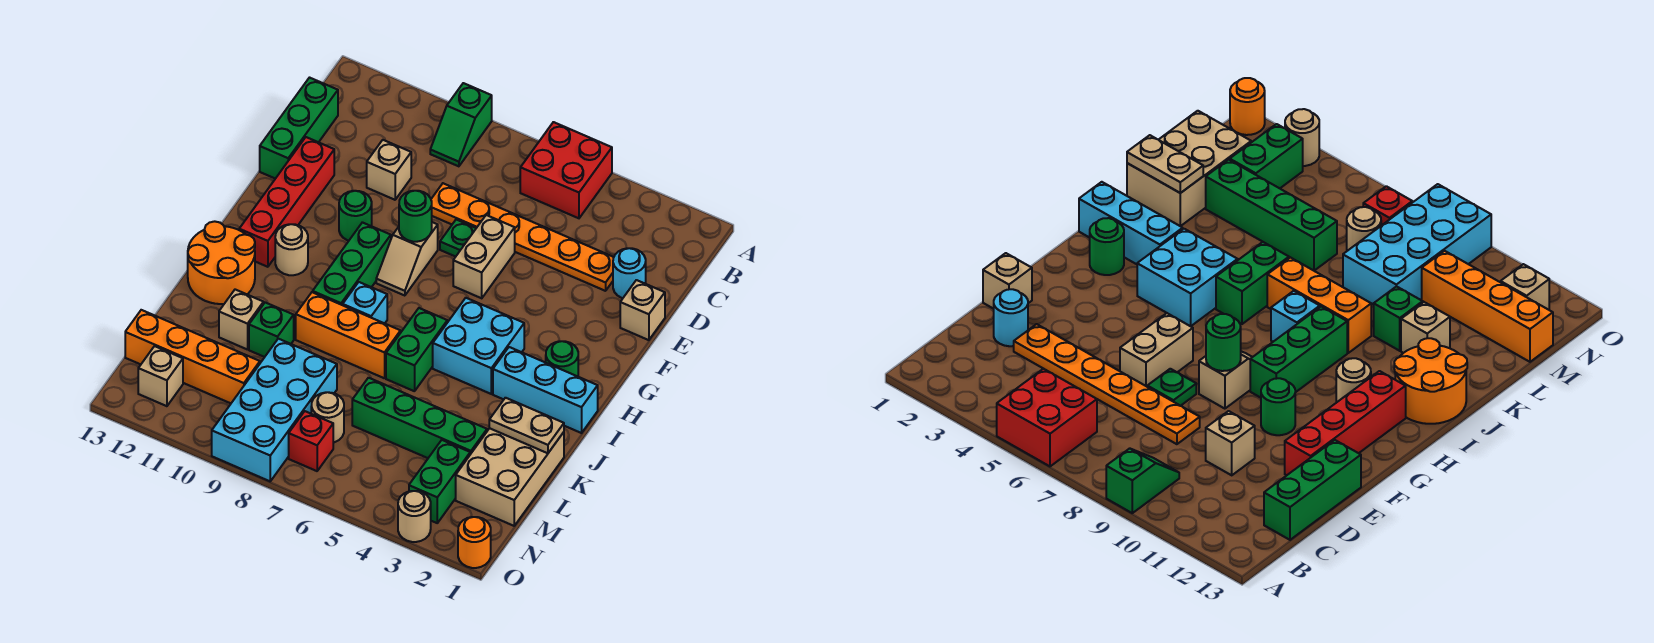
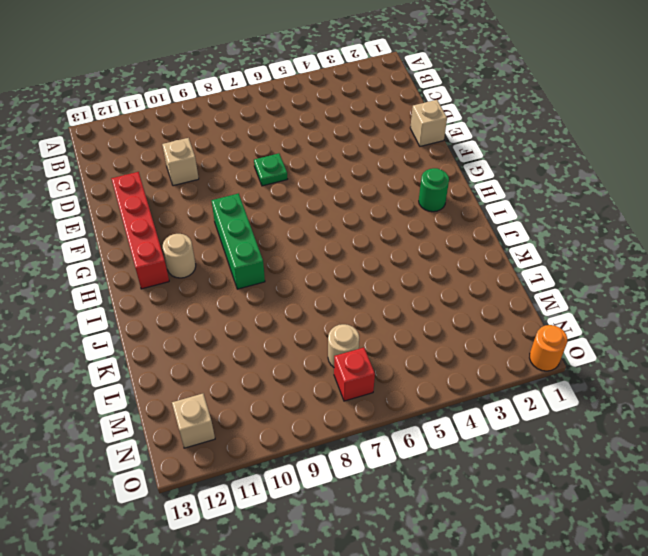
none -> red brick A5:B6 level 1
none -> green slope A9:B9 level 1 top A
none -> green brick C13:E13 level 1
none -> cyan round brick D2 level 1

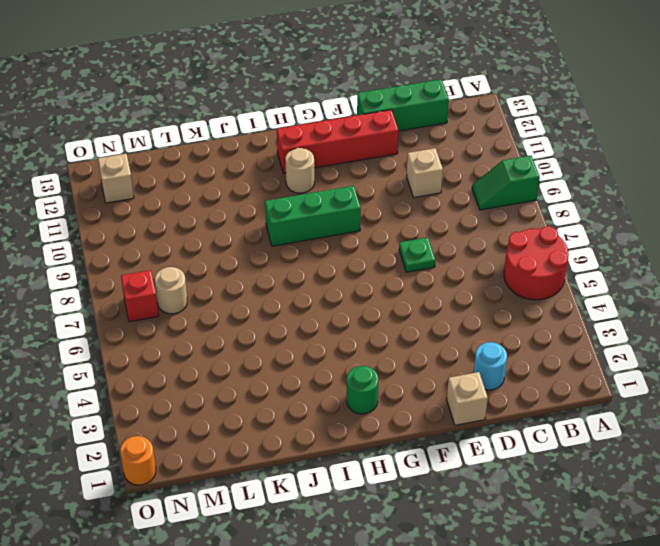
red round brick A5:B6 level 1 -> red brick A5:B6 level 1
none -> orange plate D3:D8 level 1
none -> tan brick E6:F6 level 1
none -> tan slope F8:G8 level 1 top F
none -> green round brick F10 level 1

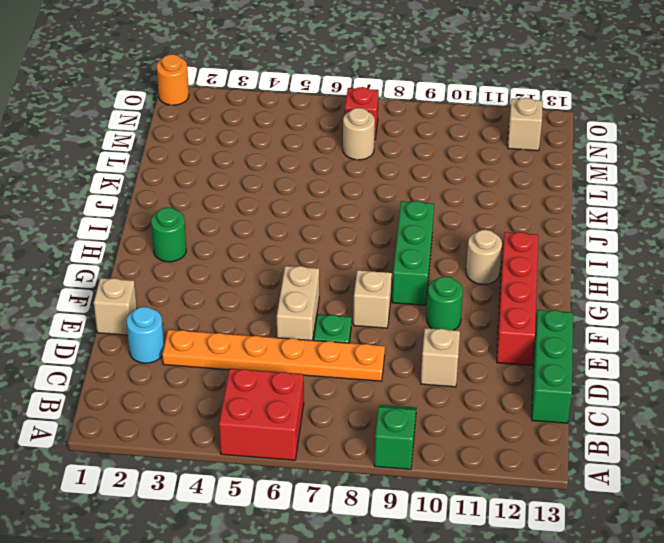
none -> cyan brick H4:I5 level 1
none -> cyan brick I1:I3 level 1
none -> green brick I6:J6 level 1
none -> cyan brick I8 level 1

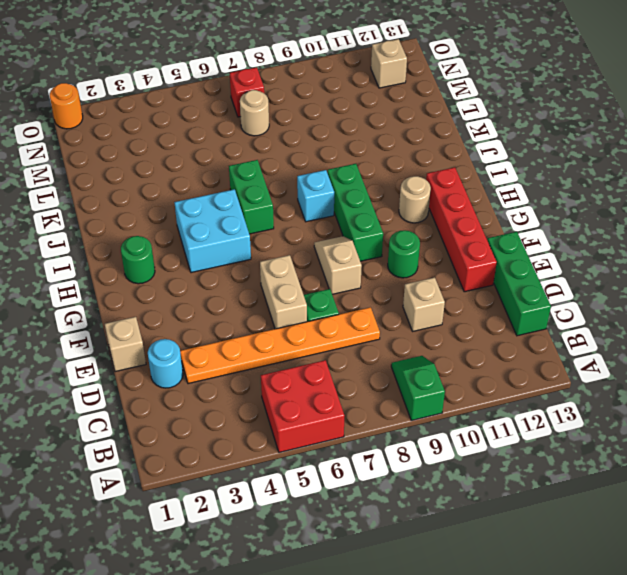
none -> cyan brick I1:I3 level 1
none -> orange round brick I12:J13 level 1
none -> orange brick J7:J9 level 1
none -> tan brick K1:M2 level 1

